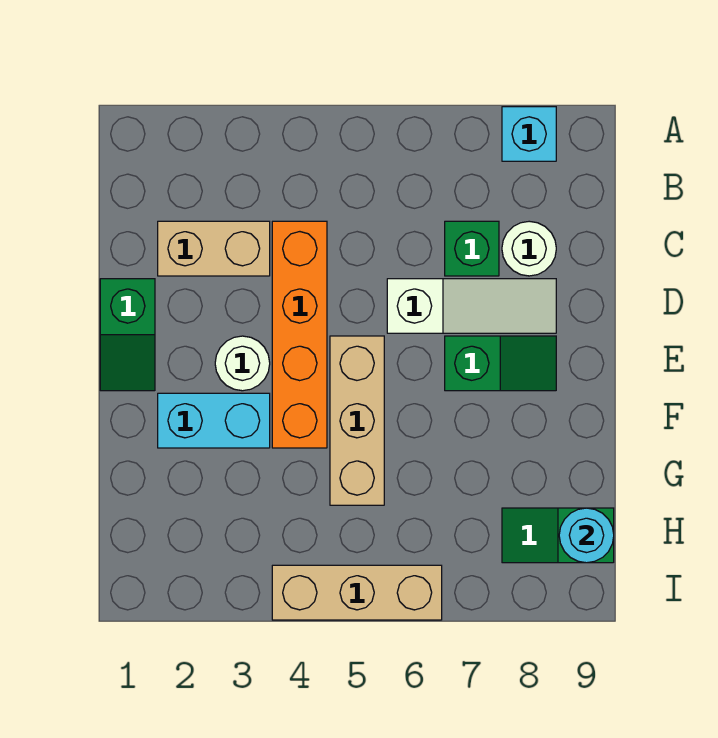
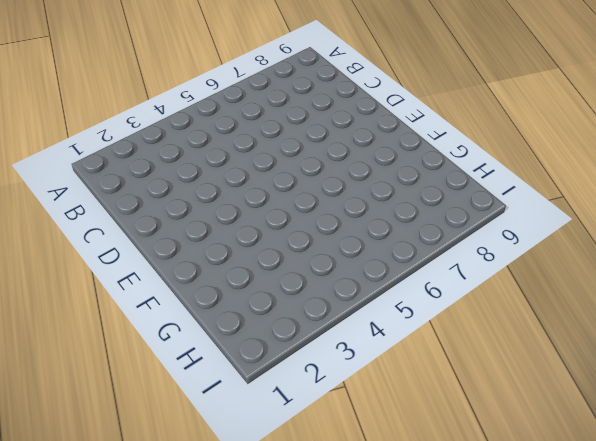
none -> cyan brick A8 level 1
none -> tan brick C2:C3 level 1
none -> orange brick C4:F4 level 1

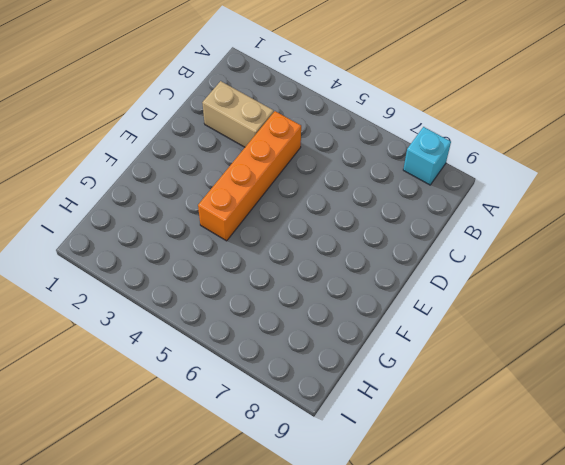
none -> green brick C7 level 1
none -> white round brick C8 level 1
none -> green slope D1:E1 level 1 top D

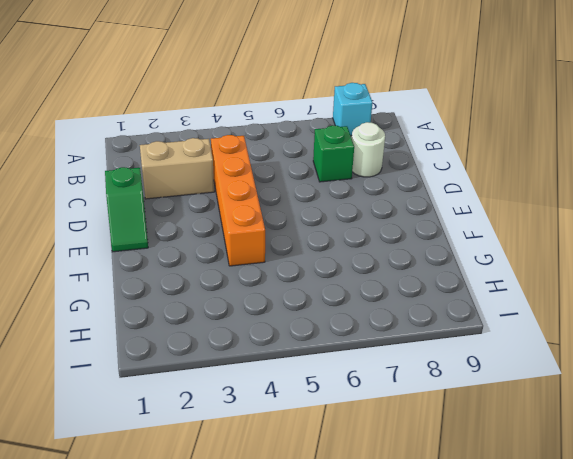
none -> white slope D6:D8 level 1 top 6
none -> white round brick E3 level 1
none -> tan brick E5:G5 level 1

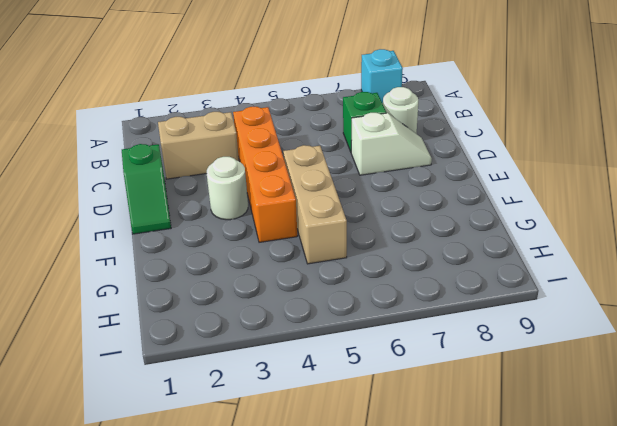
white slope D7:D8 level 1 top 7 -> white slope D6:D8 level 1 top 6
none -> green slope E7:E8 level 1 top 7
none -> cyan brick F2:F3 level 1
none -> green slope H8:H9 level 1 top 9

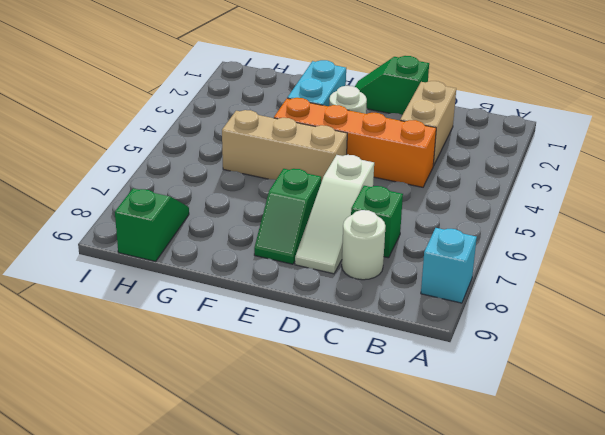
none -> tan brick I4:I6 level 1
none -> cyan round brick H9 level 2

